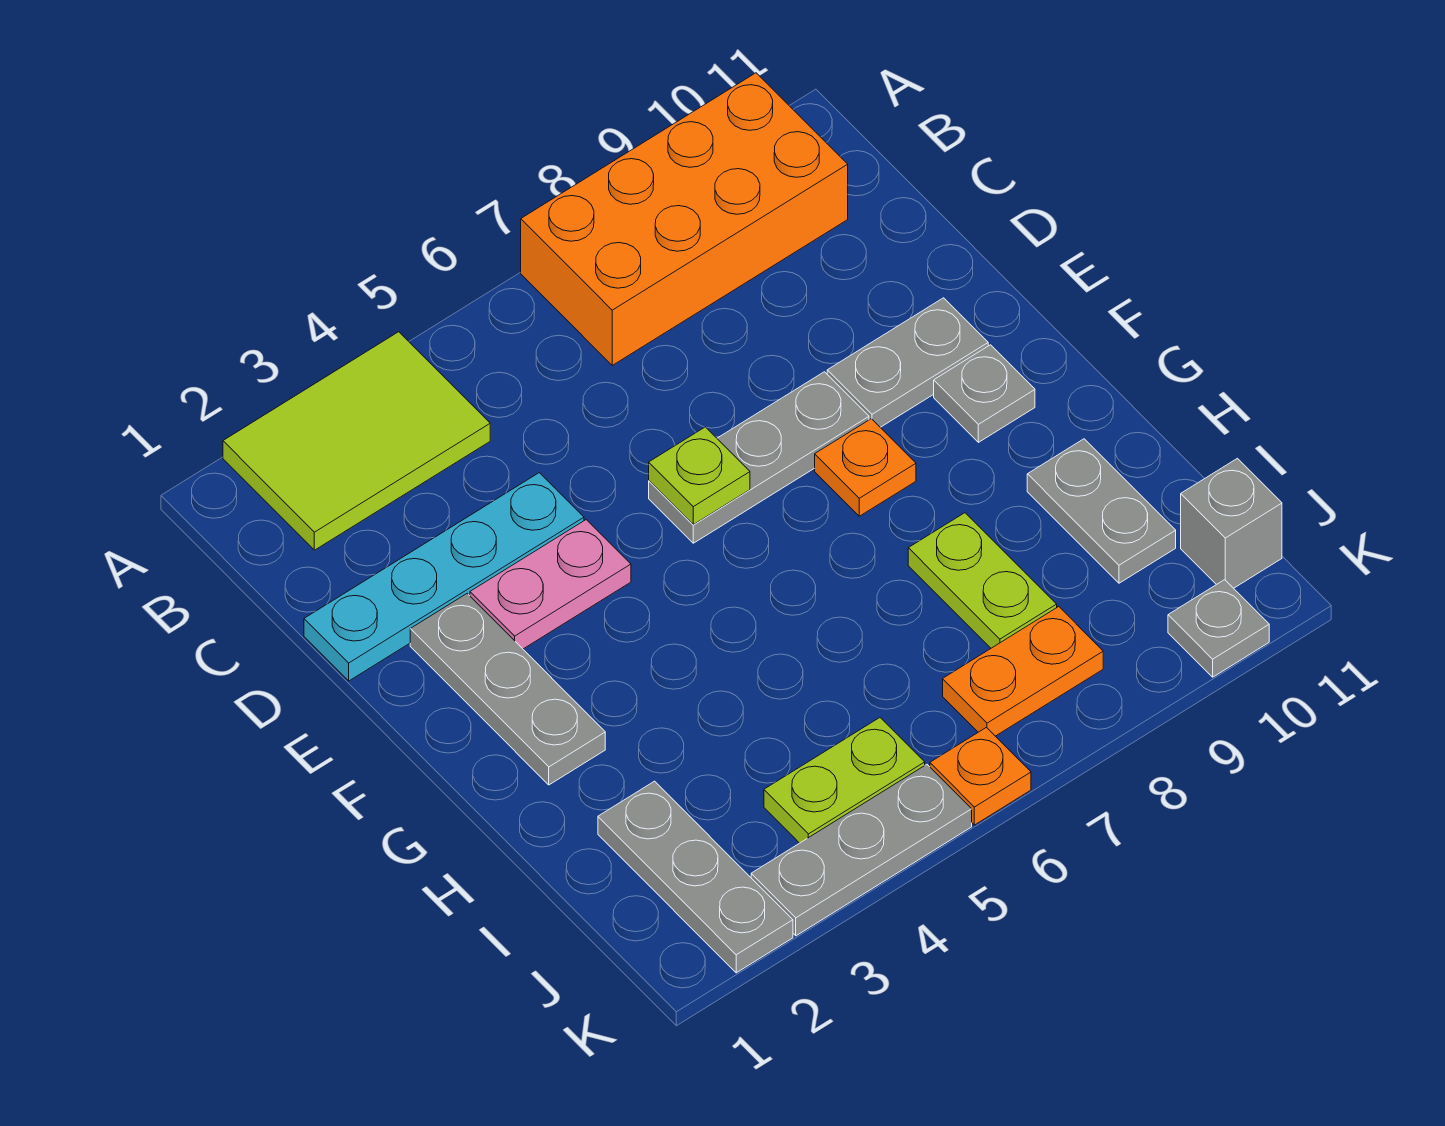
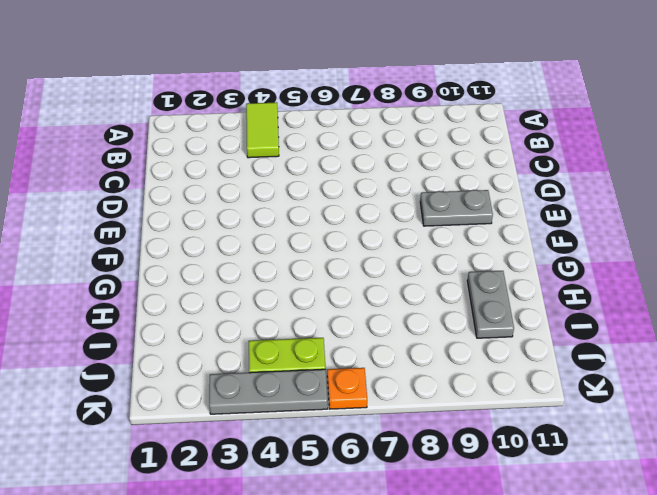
lime tile A4:B4 level 1 -> lime tile A2:B4 level 1
none -> orange brick A7:B10 level 1
none -> cyan plate D1:D4 level 1
none -> grey plate E2:G2 level 1

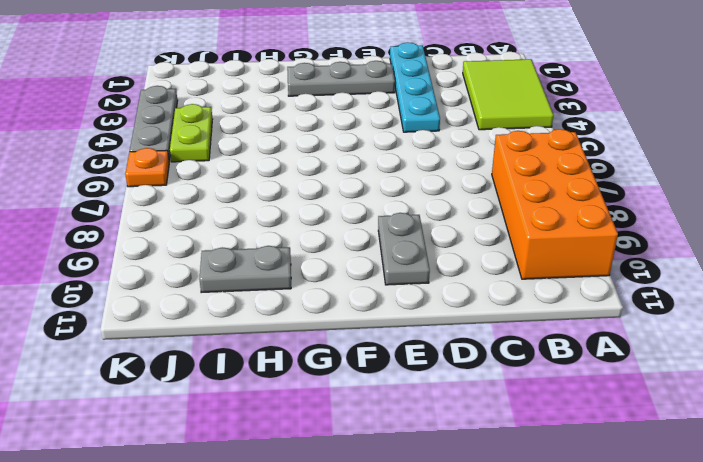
none -> pink plate E3:E4 level 1
none -> grey plate E6:E8 level 1
none -> orange plate F8 level 1

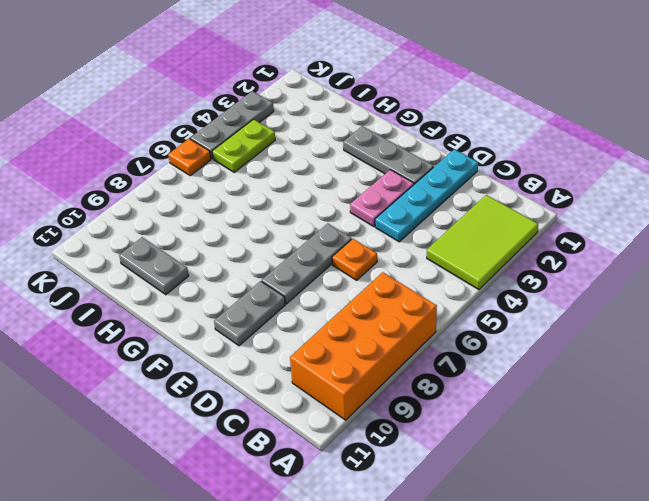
orange plate D6 level 1 -> orange plate F8 level 1
none -> grey plate F10 level 1
none -> lime plate H8:I8 level 1
none -> grey plate I2:K2 level 1

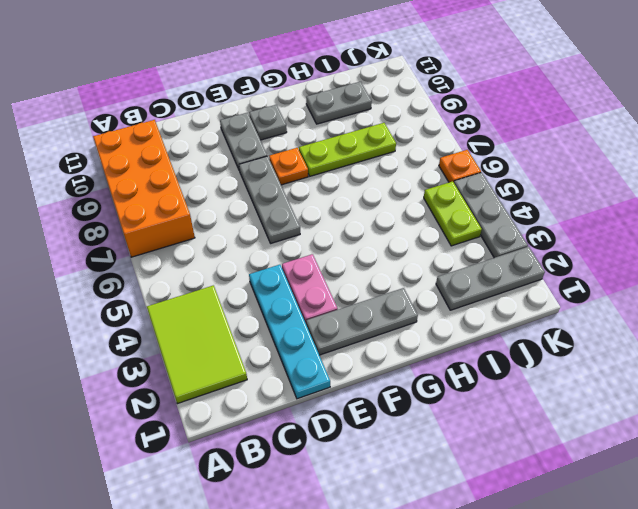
lime plate G8:I8 level 1 -> lime plate H8:I8 level 1
none -> orange plate J7:J8 level 1
none -> grey brick J11 level 1
none -> grey plate K10 level 1

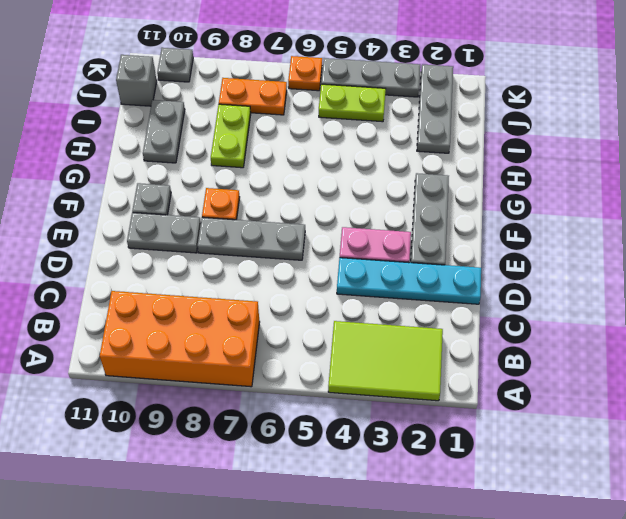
none -> lime plate E6 level 2

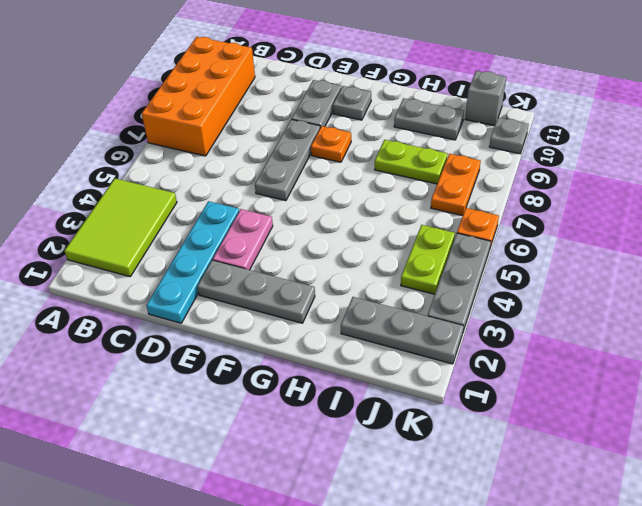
none -> lime plate E6 level 2

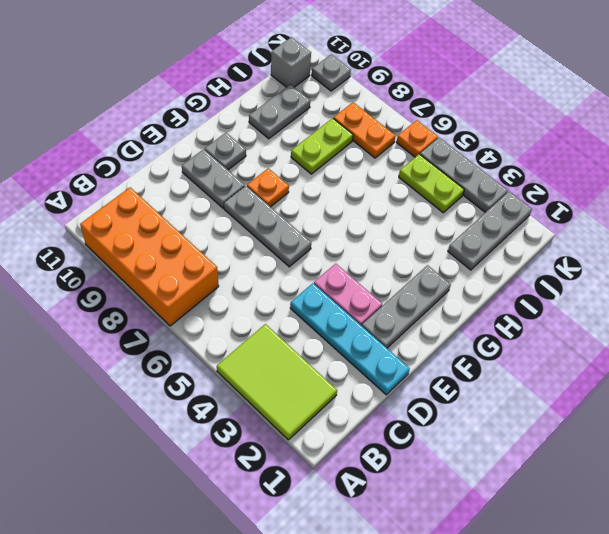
none -> lime plate E6 level 2

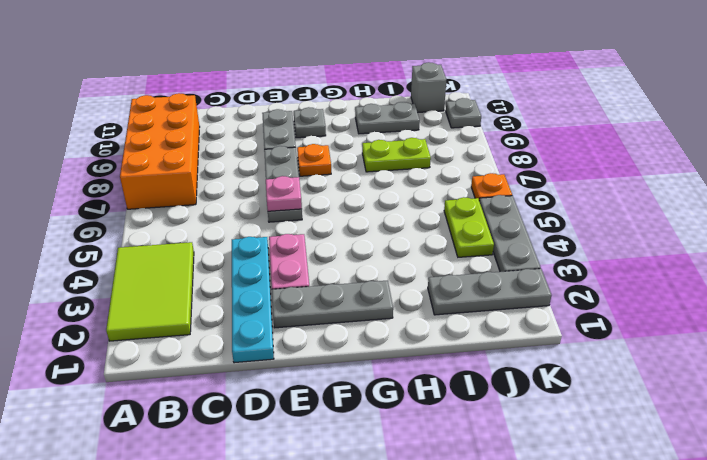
pink plate E6 level 2 -> lime plate E6 level 2
none -> orange plate J7:J8 level 1

